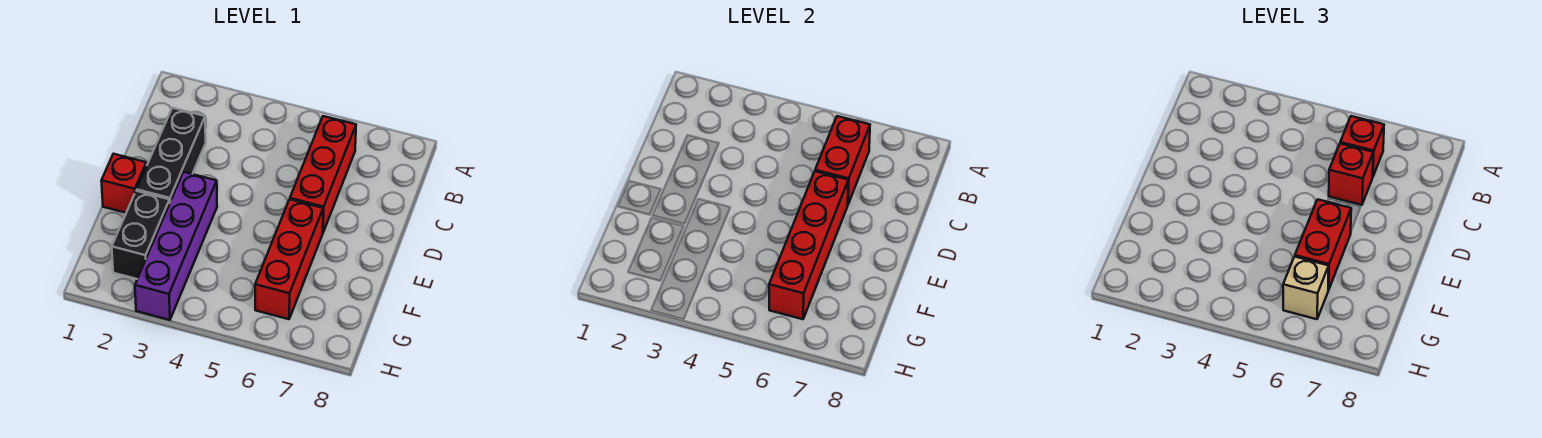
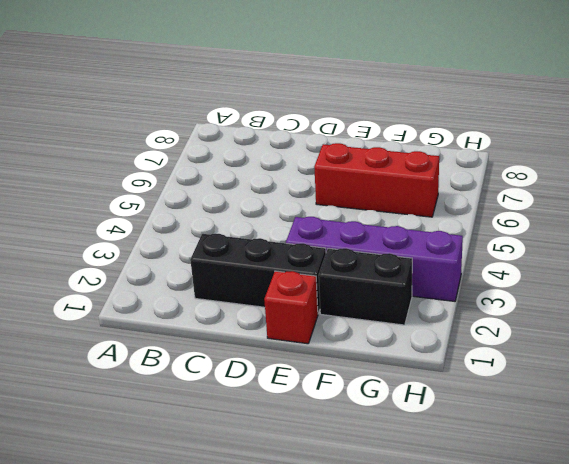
none -> red brick B6:D6 level 1
none -> red brick B6:C6 level 2
none -> red brick D6:G6 level 2

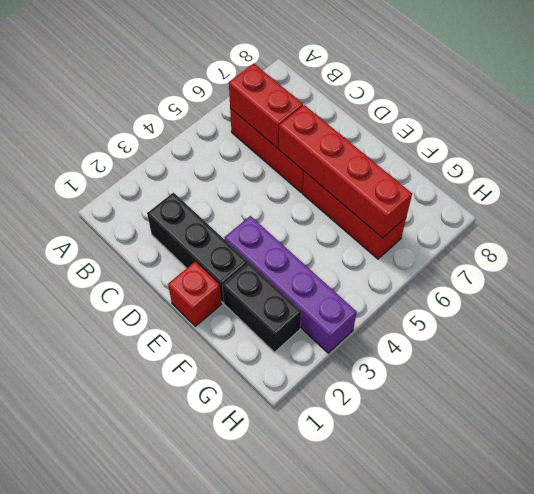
none -> red brick B6 level 3
none -> red brick C6 level 3
none -> red brick E6:F6 level 3

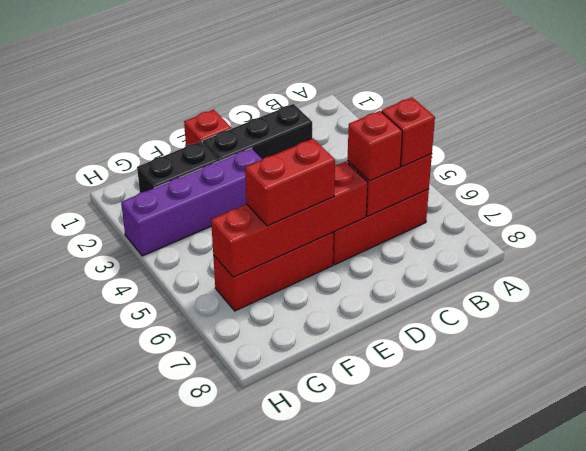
none -> tan brick G6 level 3

